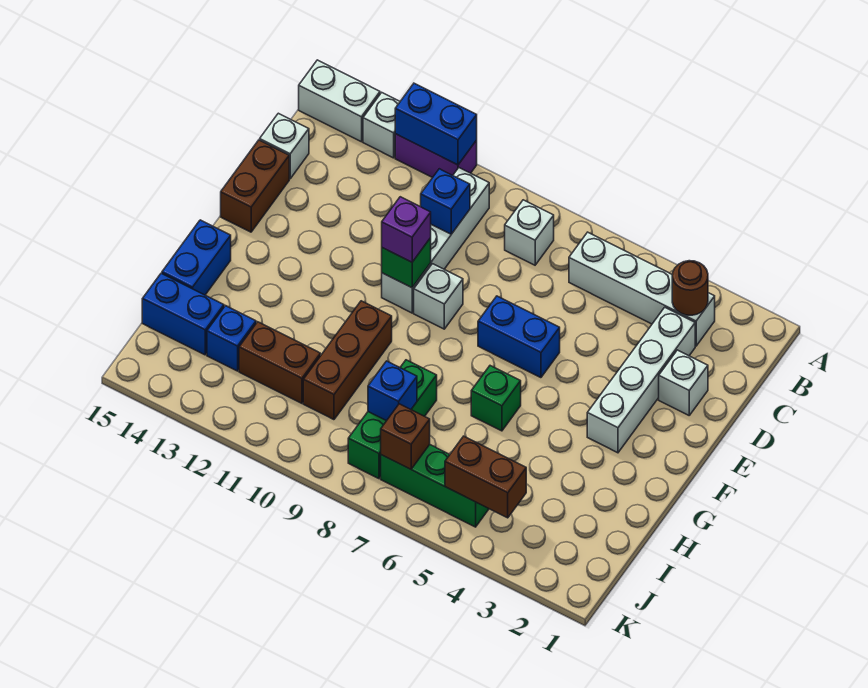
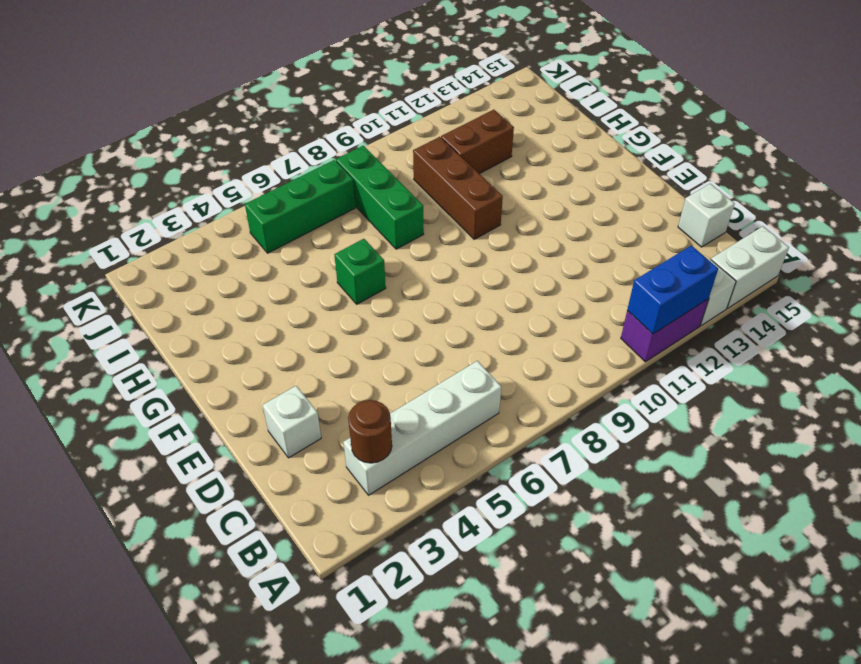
none -> white brick B8 level 1
none -> white brick B10:E10 level 1
none -> white brick C3:F3 level 1

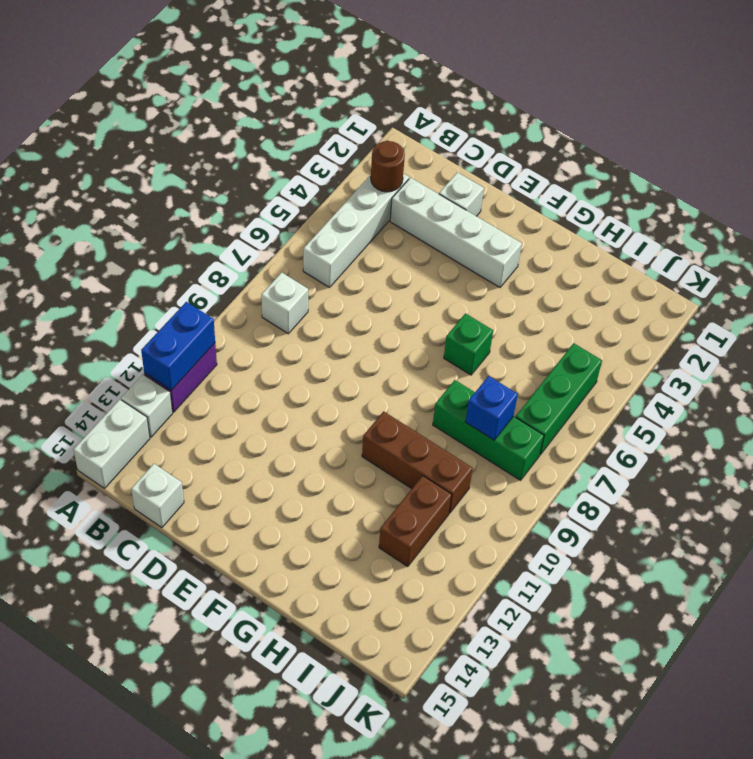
none -> white brick B10:E10 level 1
none -> brown brick D15:E15 level 1
none -> blue brick E6:E7 level 1

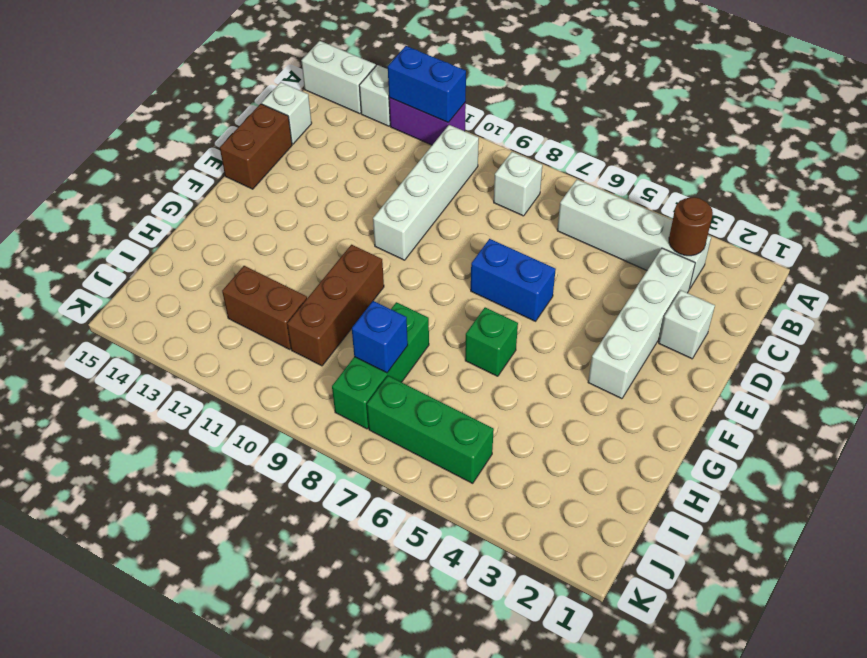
none -> white brick E9 level 1
none -> blue brick G15:H15 level 1
none -> blue brick I13 level 1

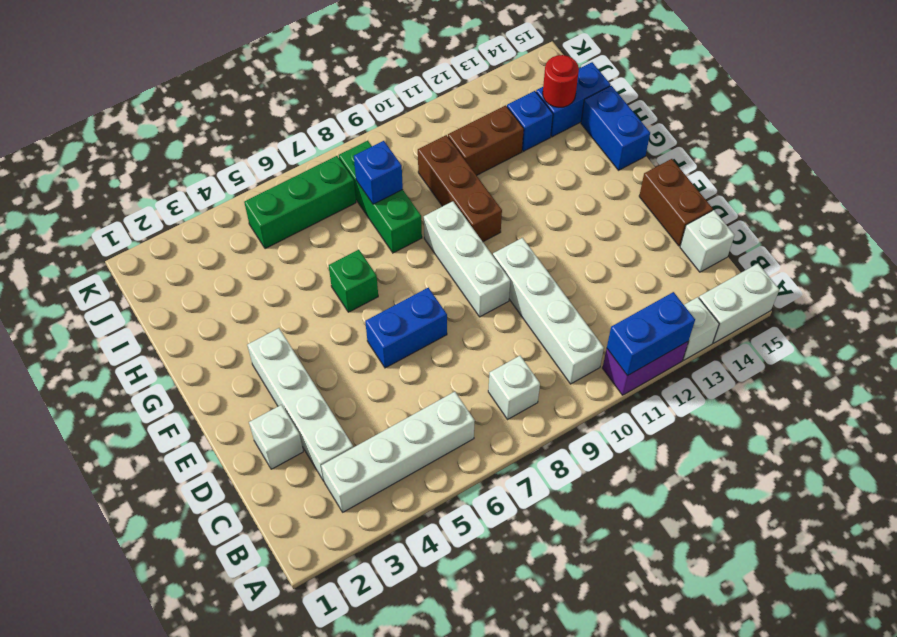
white brick E9:G9 level 1 -> white brick E9 level 1
red round brick I14 level 2 -> none
none -> brown round brick B3 level 2
none -> blue brick C10 level 2
none -> green brick E10 level 2

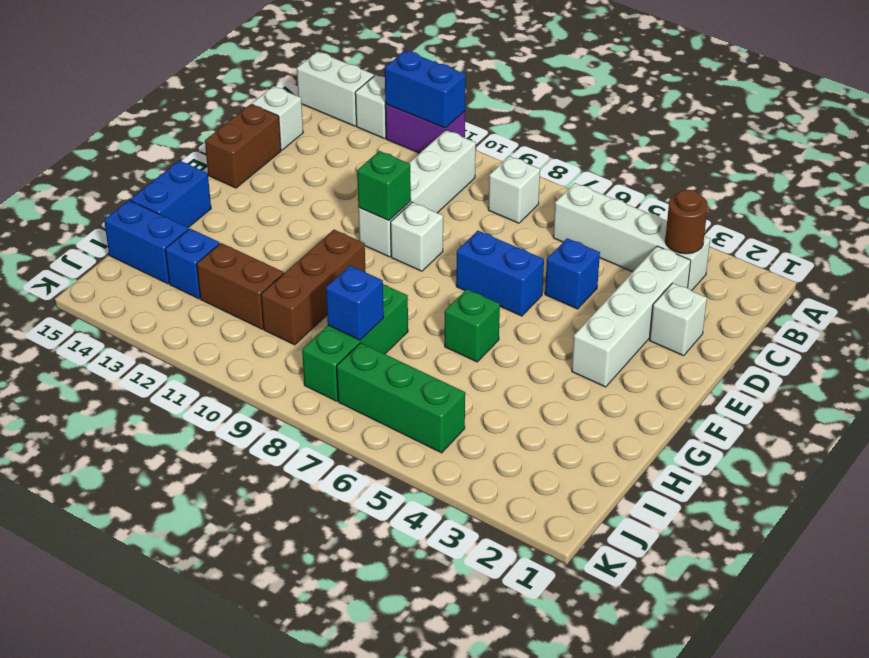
blue brick D5 level 1 -> blue brick C10 level 2
none -> brown brick J4:J5 level 2
none -> brown brick J7 level 2
none -> purple brick E10 level 3

